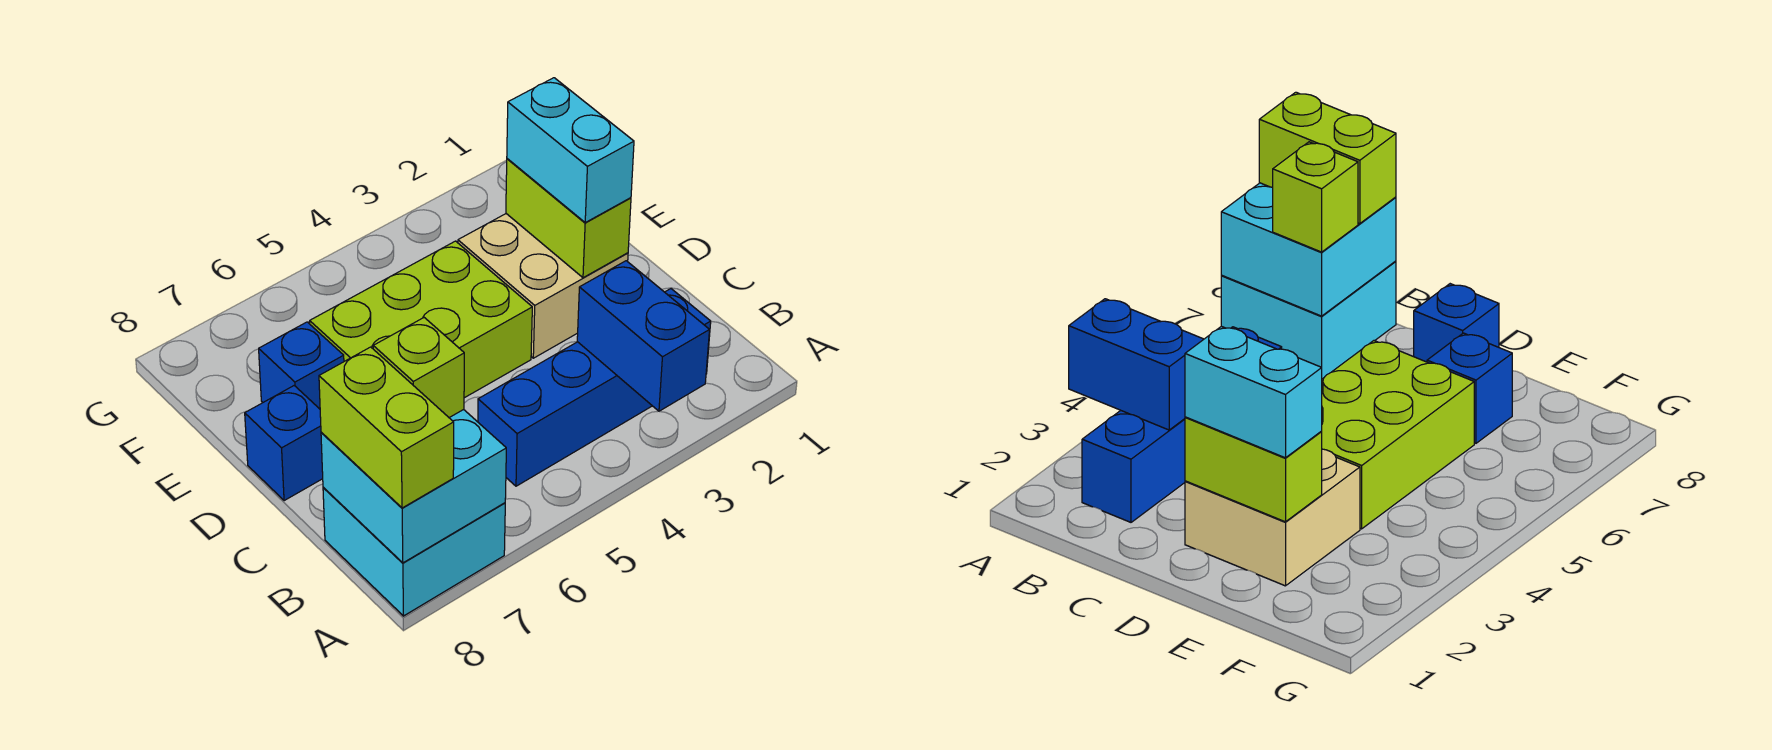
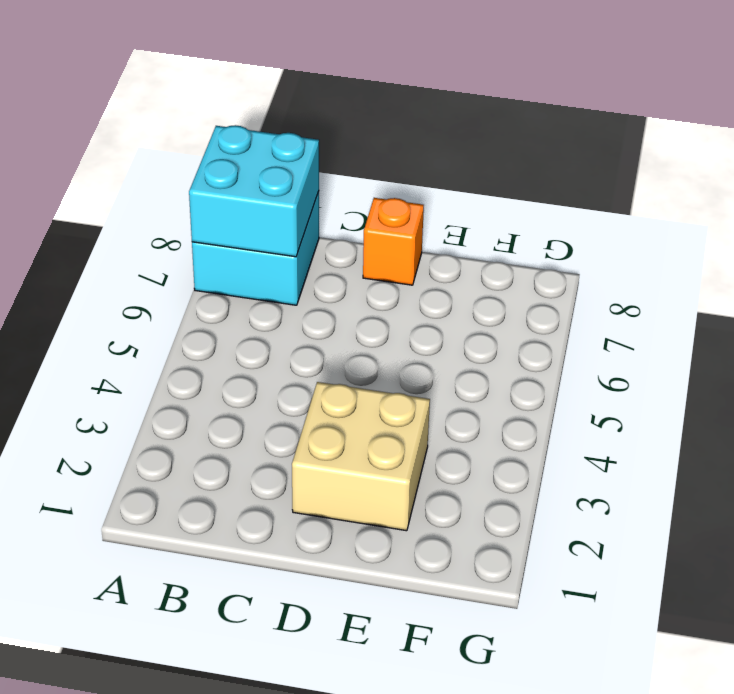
orange brick D8 level 1 -> blue brick D8 level 1
none -> blue brick B2:B5 level 1
none -> lime brick D4:E6 level 1
none -> blue brick E7 level 1

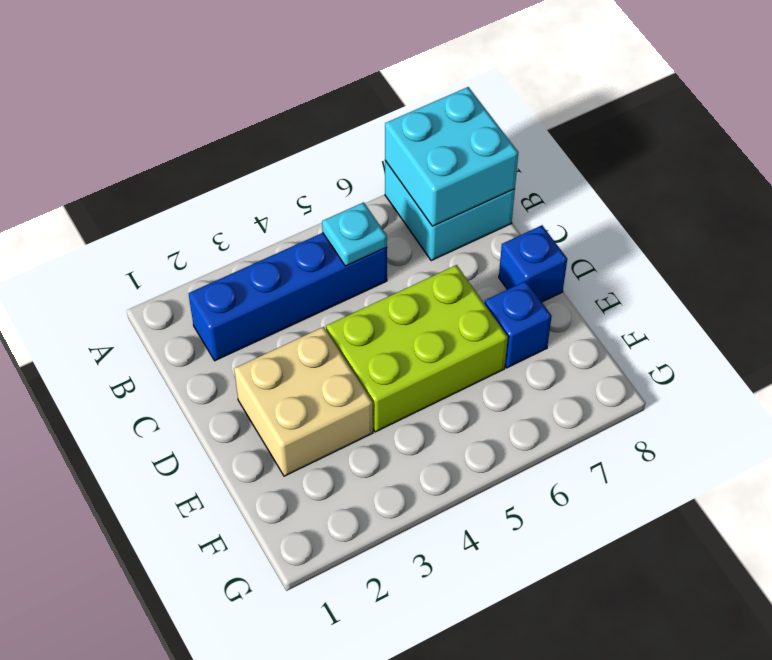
cyan plate B5 level 2 -> none
none -> blue brick A3:B3 level 2
none -> lime brick D2:E2 level 2
none -> lime brick A8:B8 level 3

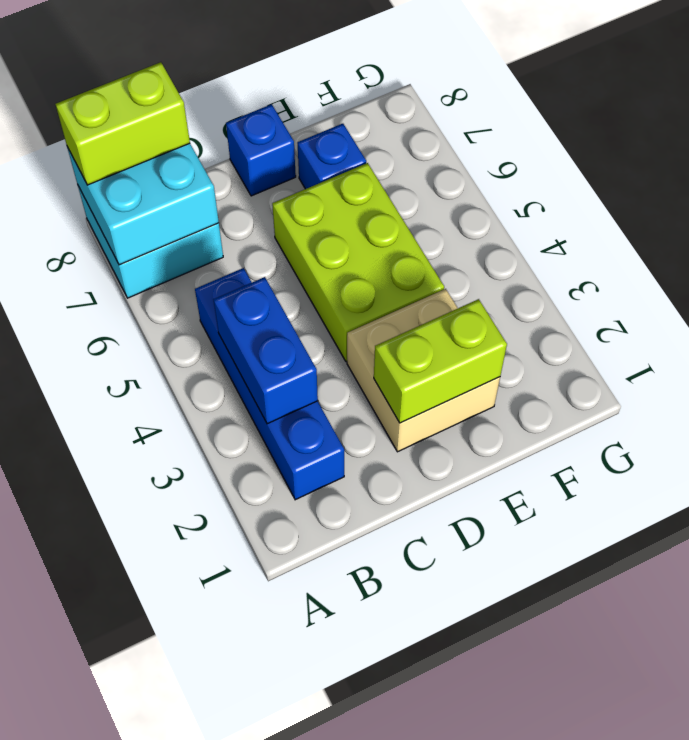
blue brick B3:B4 level 2 -> blue brick A3:B3 level 2
none -> lime brick B7 level 3
none -> cyan brick D2:E2 level 3

